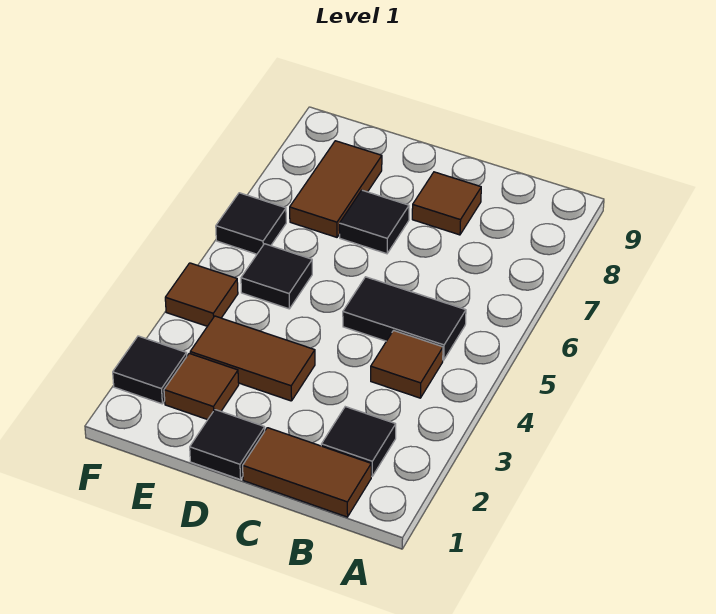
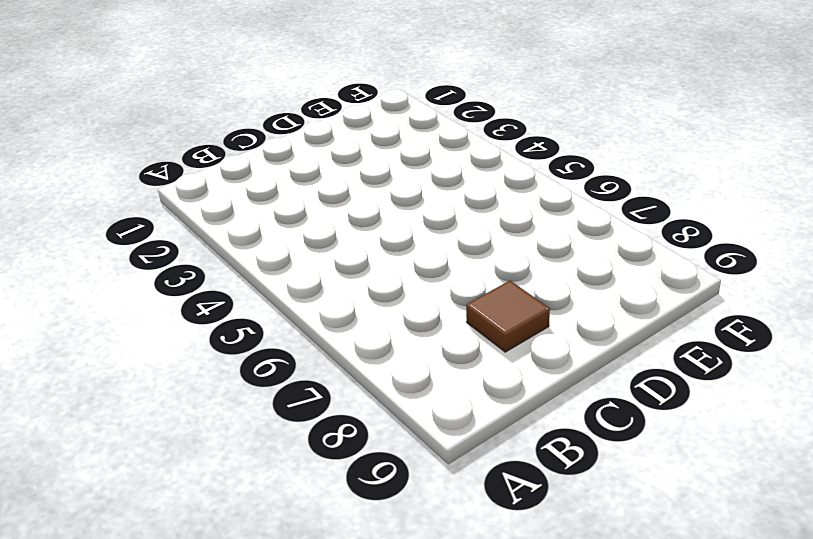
none -> brown tile B1:C1 level 1
none -> black tile B2 level 1
none -> brown tile B4 level 1

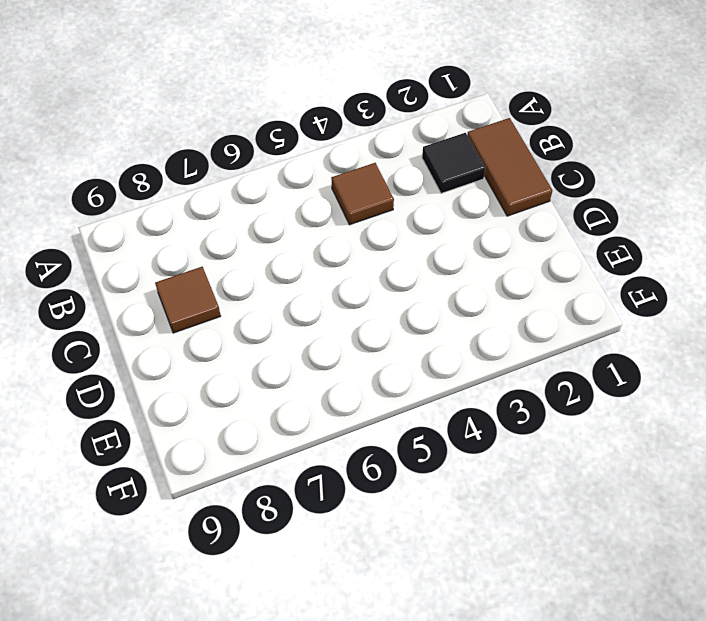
none -> black tile B5:C5 level 1
none -> black tile D1 level 1
none -> brown tile D3:E3 level 1

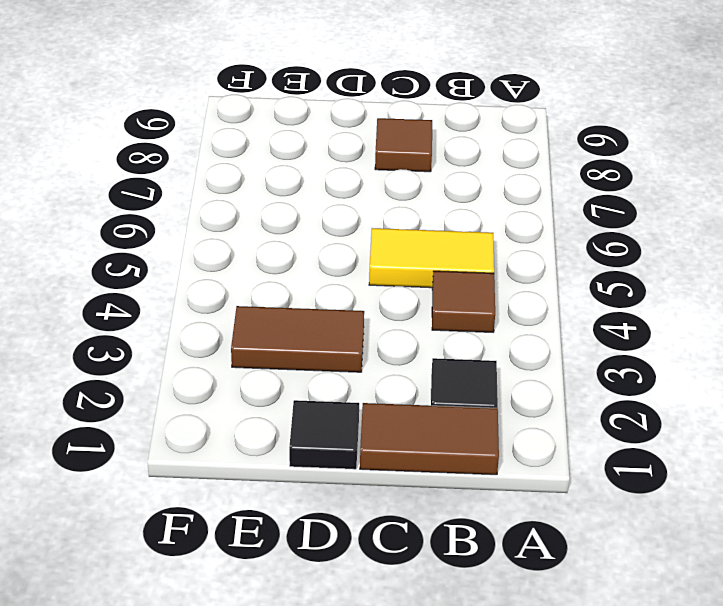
yellow tile B5:C5 level 1 -> black tile B5:C5 level 1
none -> black tile D7 level 1
none -> brown tile E2 level 1
none -> black tile E5 level 1

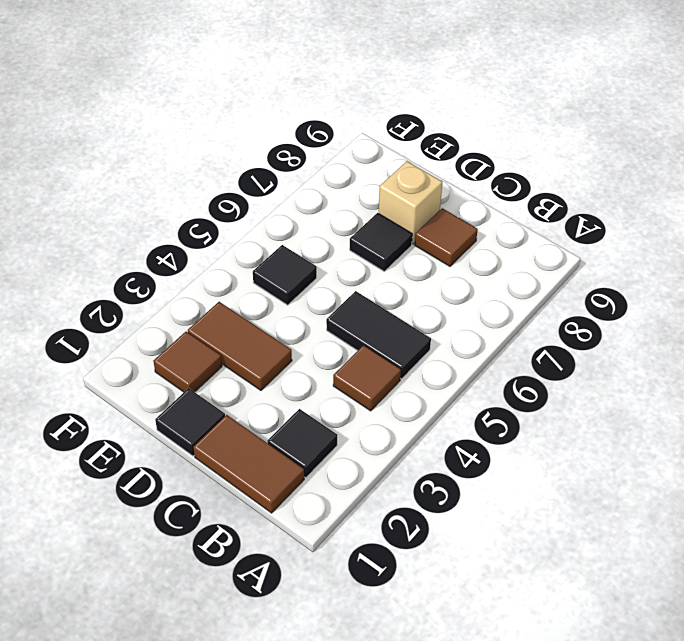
tan brick D8 level 1 -> none
none -> brown tile E7:E8 level 1
none -> black tile F2 level 1
none -> brown tile F4 level 1

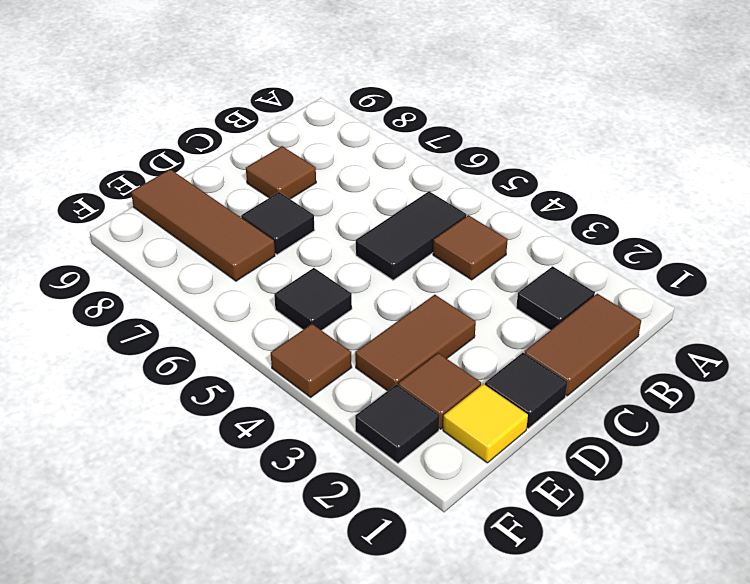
yellow tile E1 level 1 -> none
brown tile E7:E9 level 1 -> brown tile E7:E8 level 1
none -> black tile F6 level 1

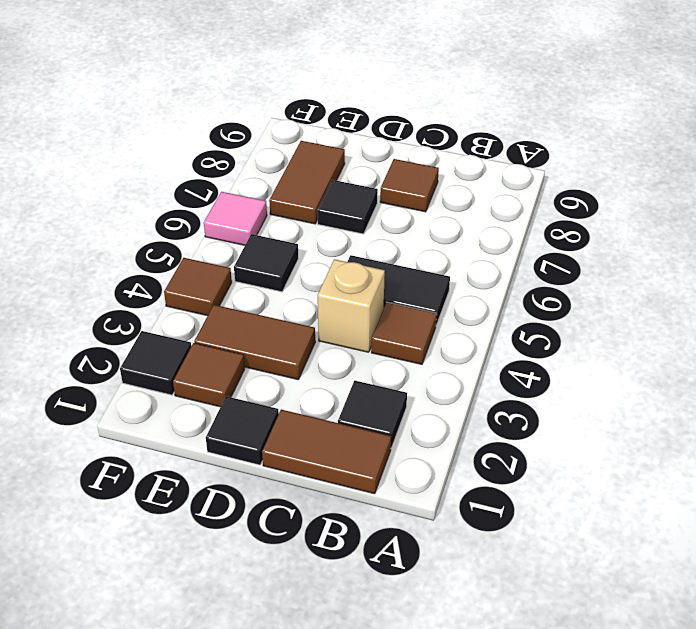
tan brick C4 level 1 -> none
pink tile F6 level 1 -> black tile F6 level 1

